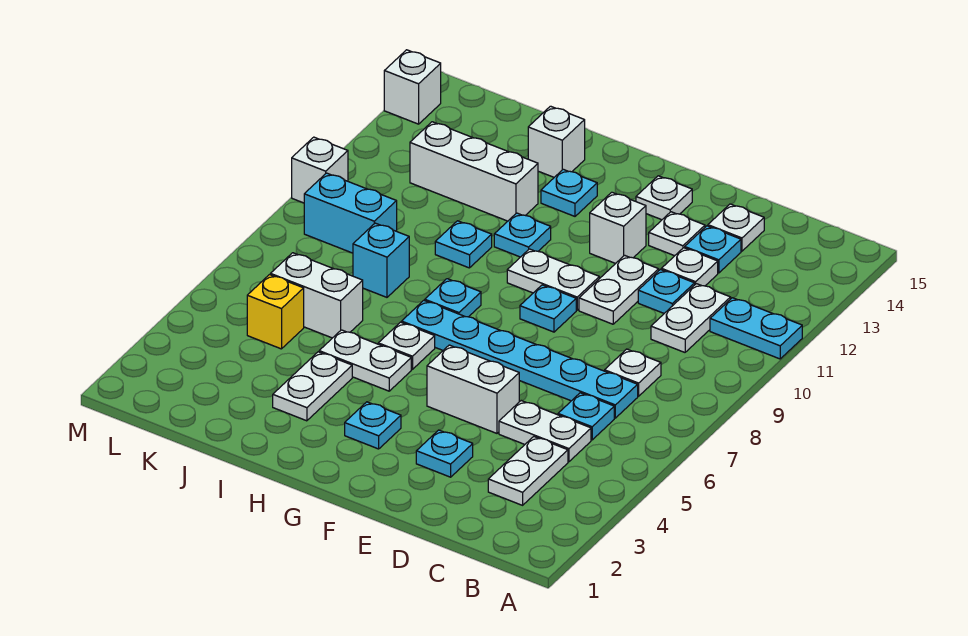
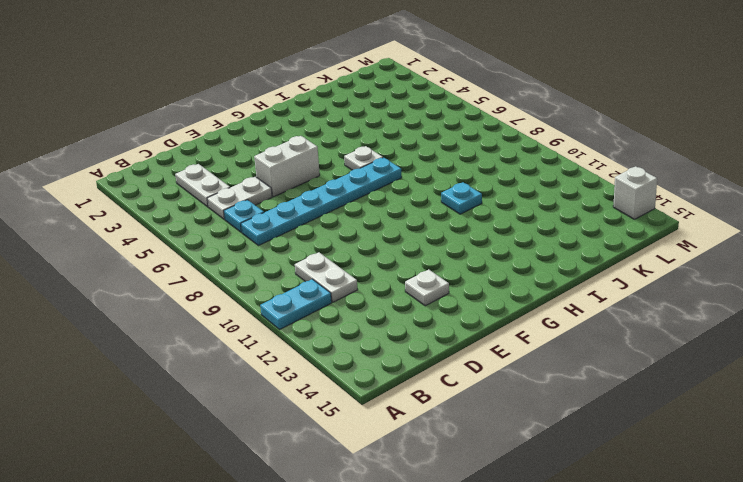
none -> white plate C8 level 1
none -> cyan plate D11 level 1
none -> white plate D12 level 1
none -> cyan plate D13 level 1

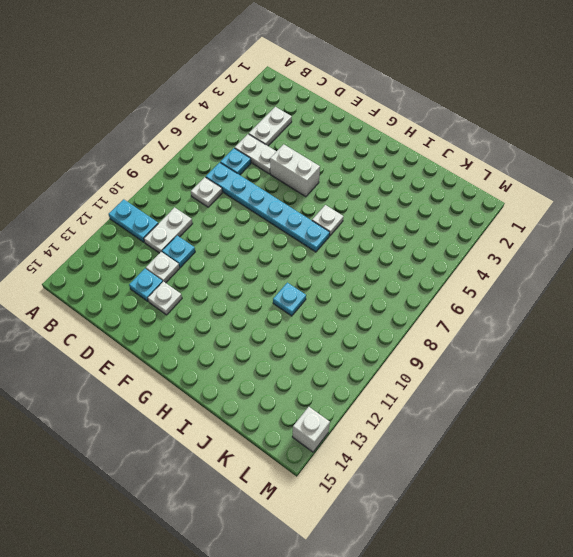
none -> white plate D14 level 1
none -> cyan plate E3 level 1
none -> white plate E10:E11 level 1
none -> cyan plate F9 level 1

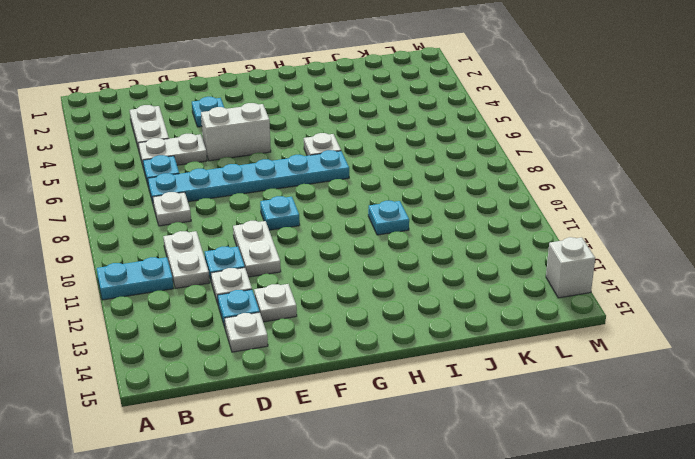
none -> white plate F10:G10 level 1
none -> white brick F12 level 1
none -> white plate F14 level 1
none -> cyan plate G3 level 1

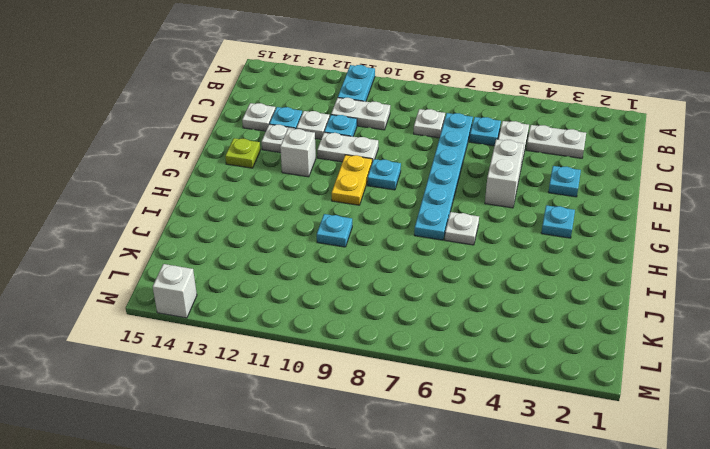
yellow plate F10:G10 level 1 -> white plate F10:G10 level 1
lime plate F14 level 1 -> white plate F14 level 1
none -> white plate H5:I5 level 1
none -> cyan plate H8 level 1
none -> cyan plate H11 level 1
none -> cyan plate H13 level 1

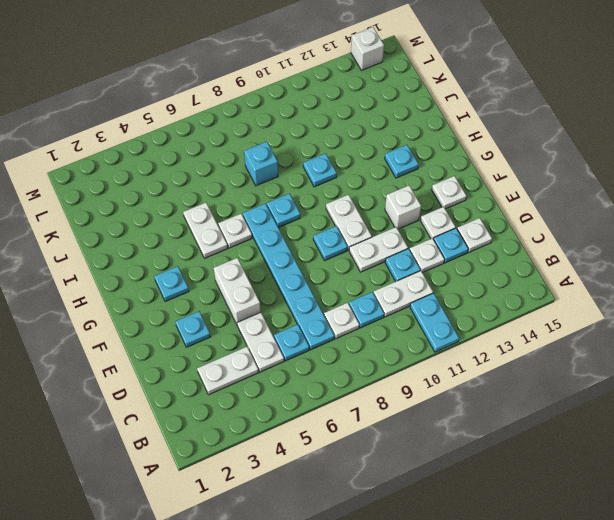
cyan plate C9 level 1 -> cyan plate H11 level 1
none -> white plate I3:I4 level 1
none -> white brick I12:K12 level 1
none -> white brick I14 level 1
none -> white brick J6:K6 level 1

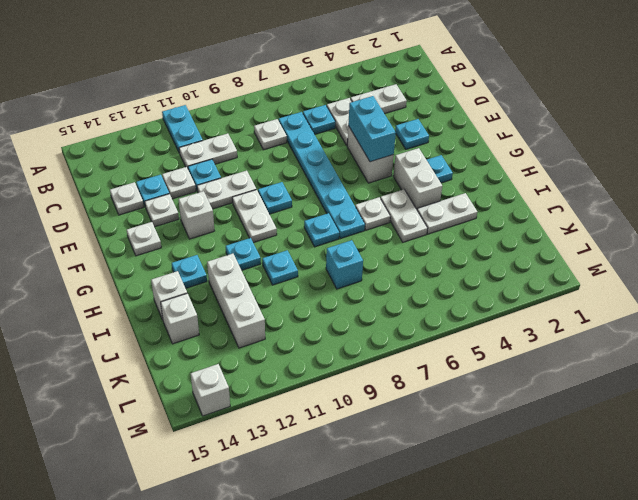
cyan brick E5:F5 level 2 -> cyan brick K9:L9 level 1
white brick G4:H4 level 1 -> white brick J6:K6 level 1
white brick J14 level 1 -> white brick M10 level 1
none -> yellow brick K5 level 1

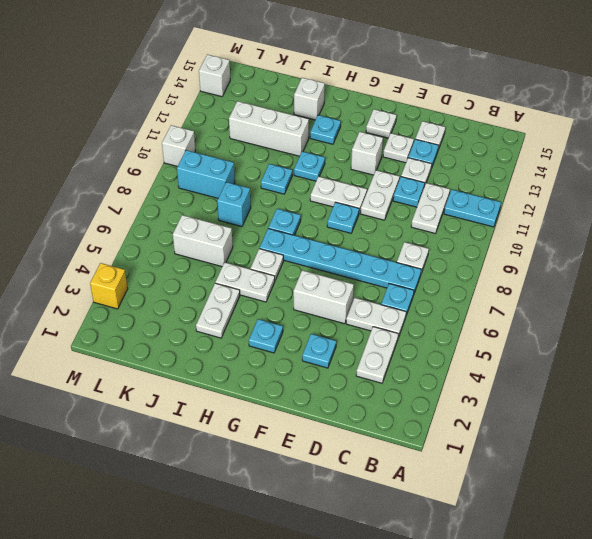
yellow brick M3 level 1 -> yellow brick K5 level 1

